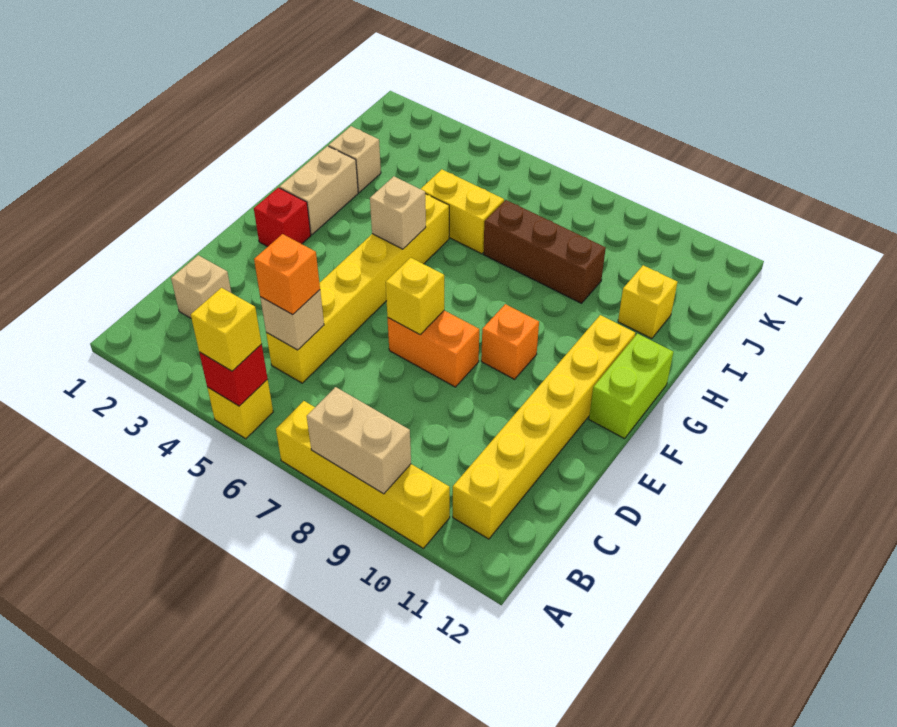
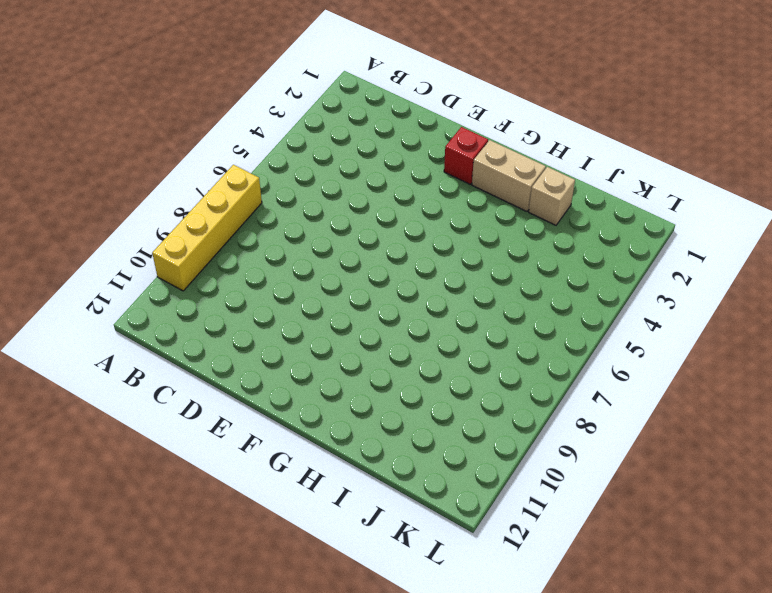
none -> yellow brick A5 level 1
none -> yellow brick B11:G11 level 1
none -> tan brick C2 level 1

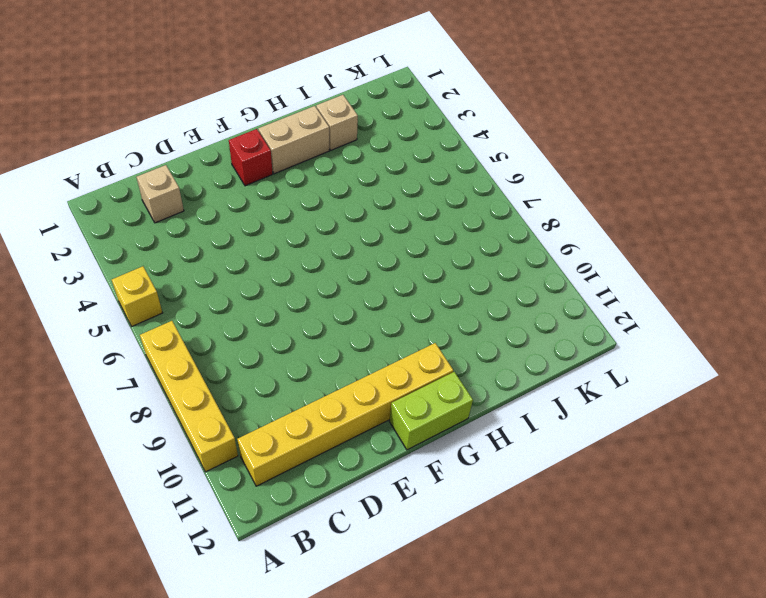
none -> yellow brick C5:H5 level 1
none -> orange brick E7:E8 level 1
none -> orange brick F9 level 1

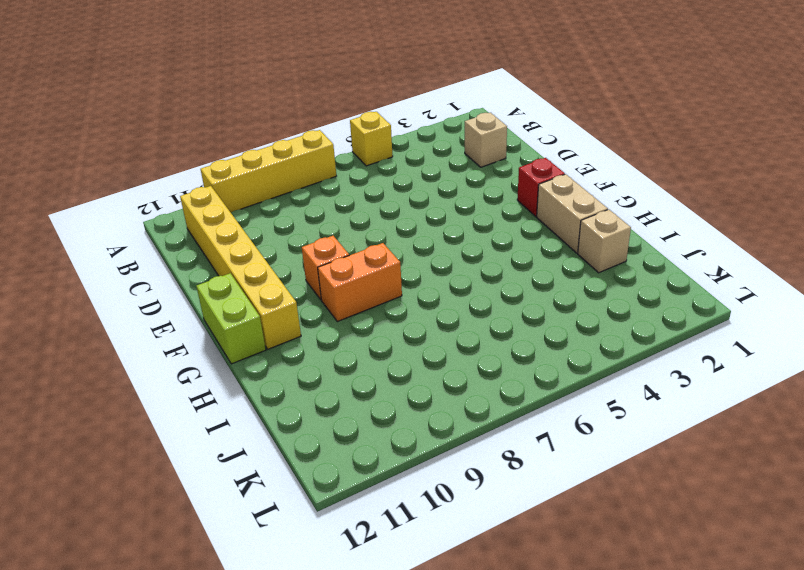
orange brick G8:G9 level 1 -> orange brick E7:E8 level 1
none -> yellow brick C5:H5 level 1
none -> yellow brick I5:I6 level 1
none -> brown brick I7:I9 level 1

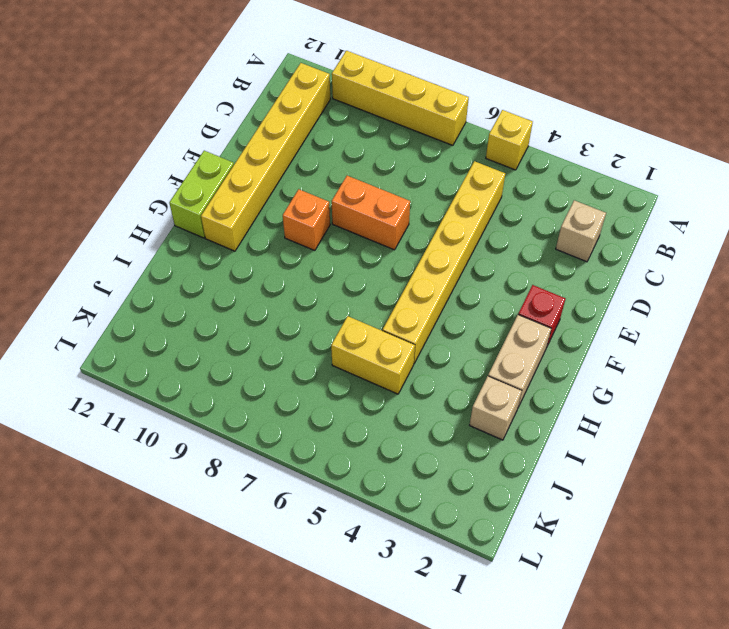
none -> brown brick I7:I9 level 1
none -> yellow brick I11 level 1
none -> red brick A5 level 2

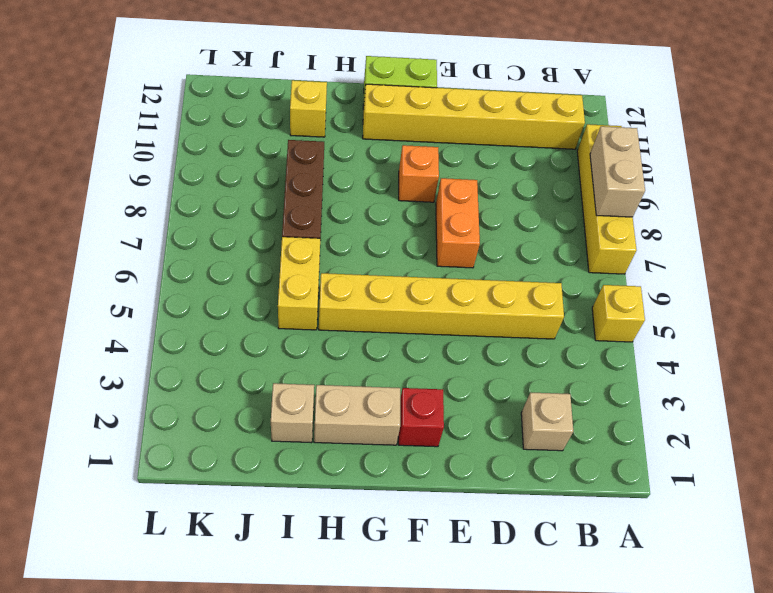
none -> red brick A5 level 2
none -> tan brick C5 level 2
none -> yellow brick E7 level 2

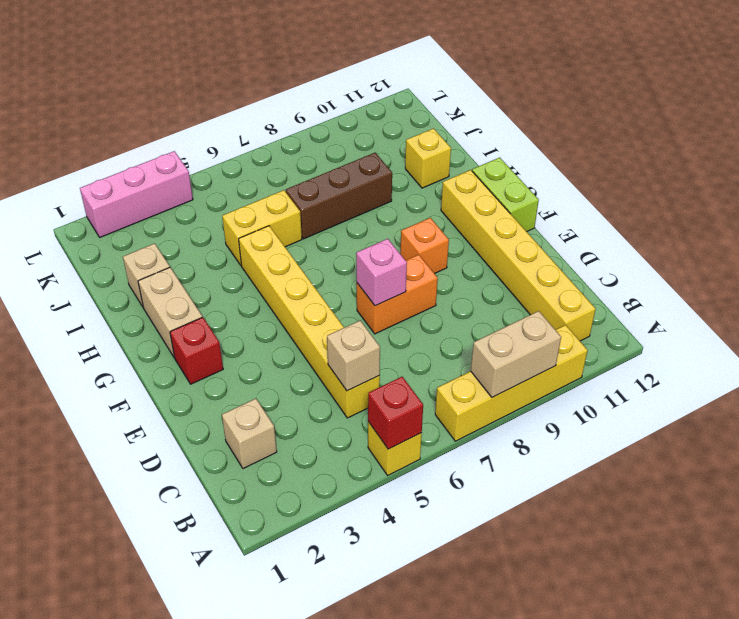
pink brick E7 level 2 -> yellow brick E7 level 2
pink brick L2:L4 level 1 -> none
none -> tan brick G5 level 2
none -> yellow brick A5 level 3
none -> orange brick C5 level 3

